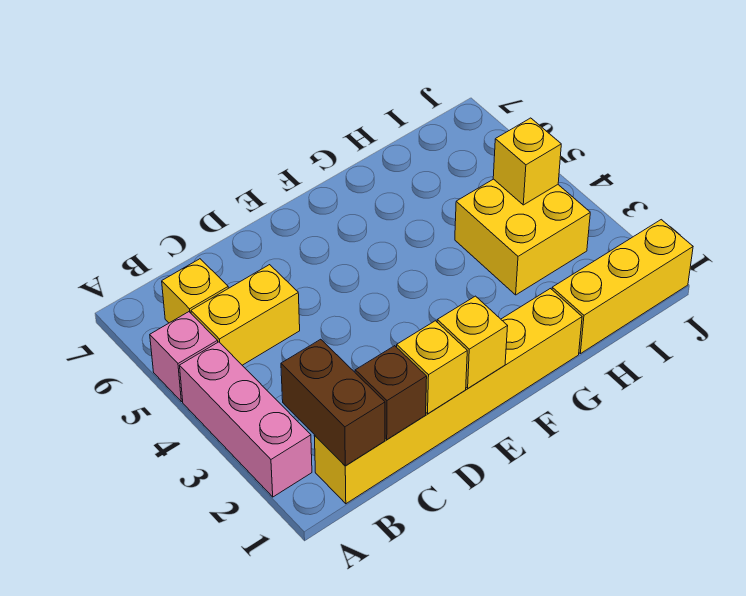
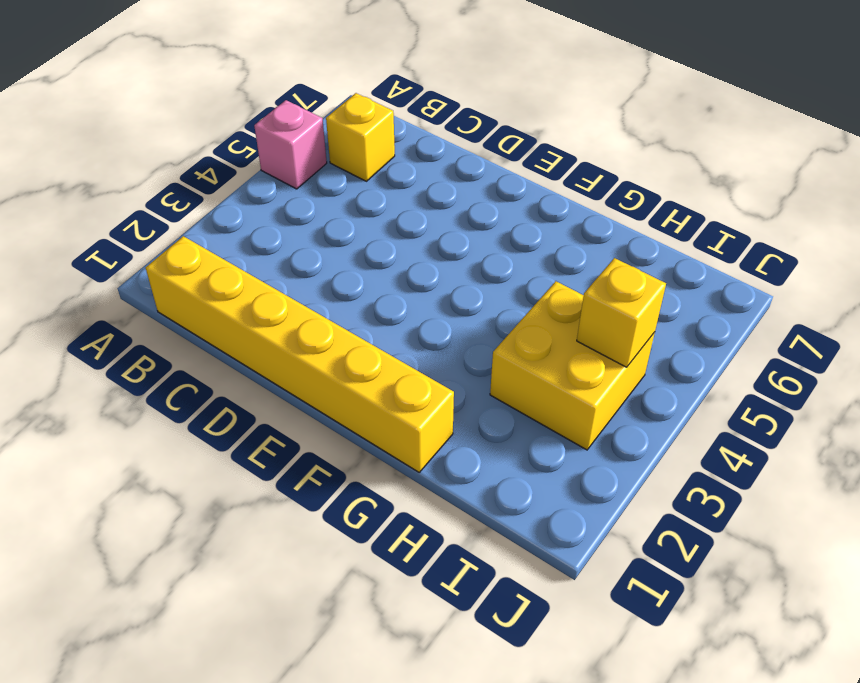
none -> pink brick A2:A4 level 1
none -> yellow brick B5:C5 level 1
none -> yellow brick H1:J1 level 1

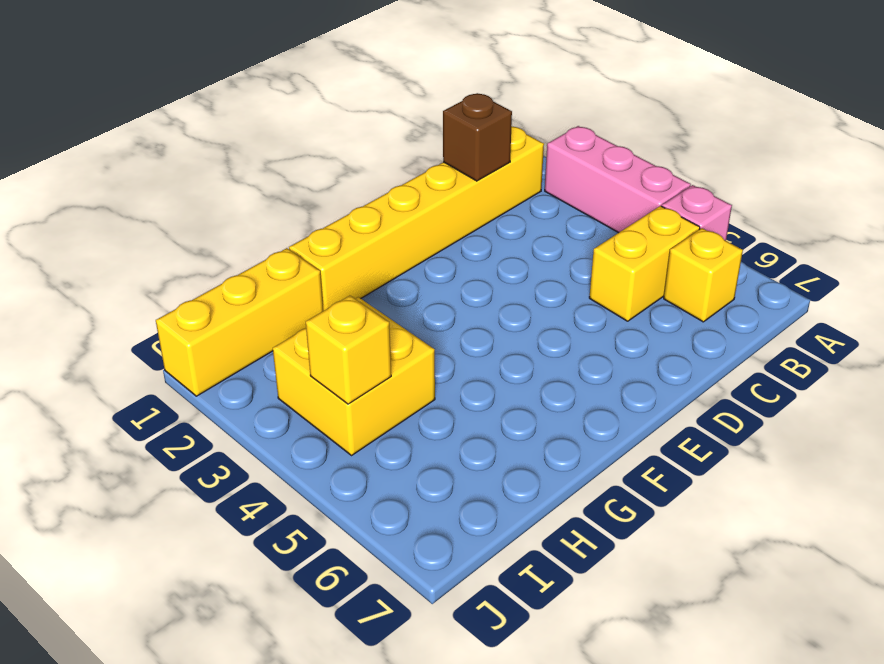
none -> brown brick B1:B2 level 2
none -> yellow brick D1 level 2
none -> yellow brick E1 level 2

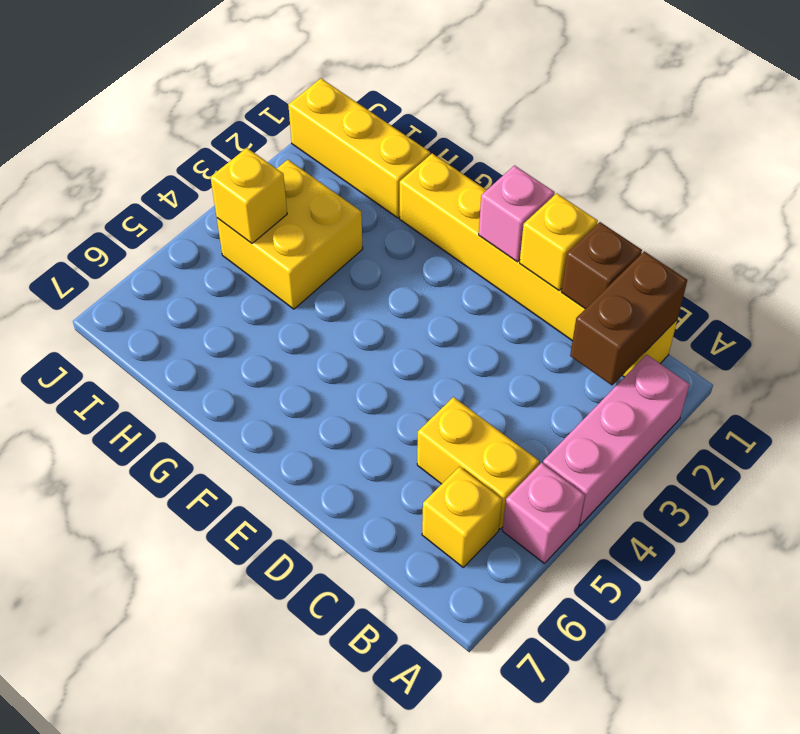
pink brick E1 level 2 -> yellow brick E1 level 2

